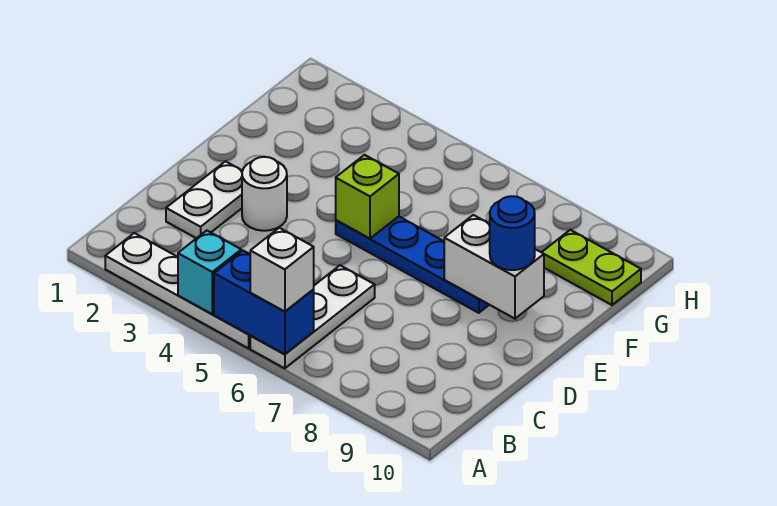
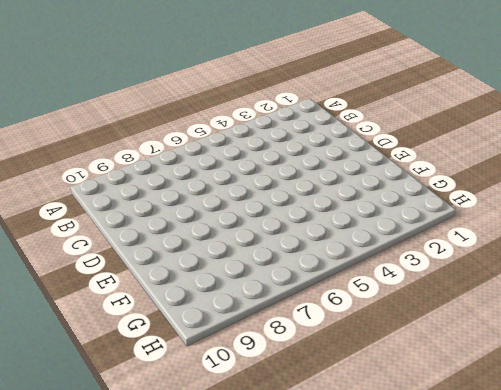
none -> white plate A2:A5 level 1
none -> white plate A6:C6 level 1
none -> white plate C2:D2 level 1

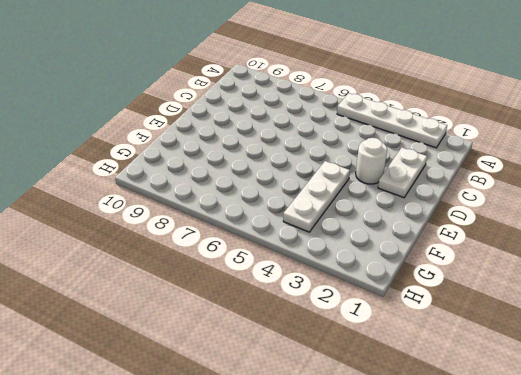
white plate E4:G4 level 1 -> white plate A6:C6 level 1
none -> blue plate E5:E8 level 1
none -> lime plate G9:G10 level 1
none -> cyan brick A4 level 2

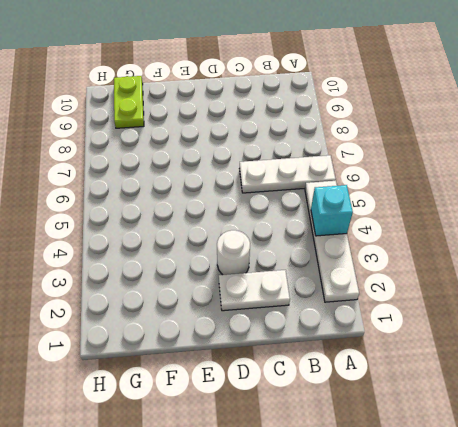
none -> blue plate E5:E8 level 1
none -> blue brick A5:A6 level 2
none -> lime brick E5 level 2

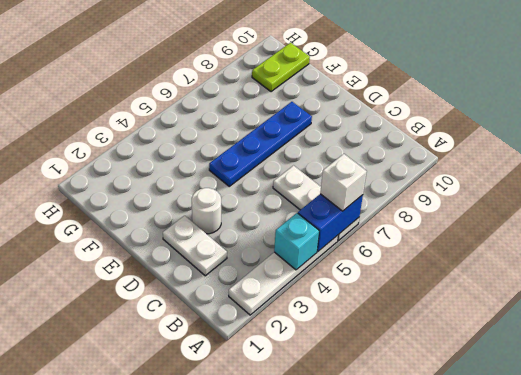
none -> lime brick E5 level 2
none -> white brick E8:E9 level 2
none -> blue round brick E9 level 3

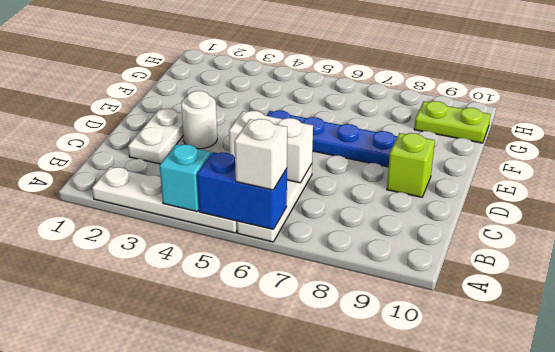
white brick C5:C6 level 2 -> white brick E8:E9 level 2
lime brick D9 level 1 -> lime brick E5 level 2
none -> blue round brick E9 level 3

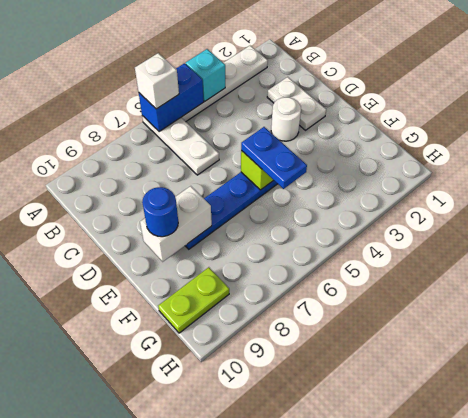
blue plate E5:F5 level 3 -> none

